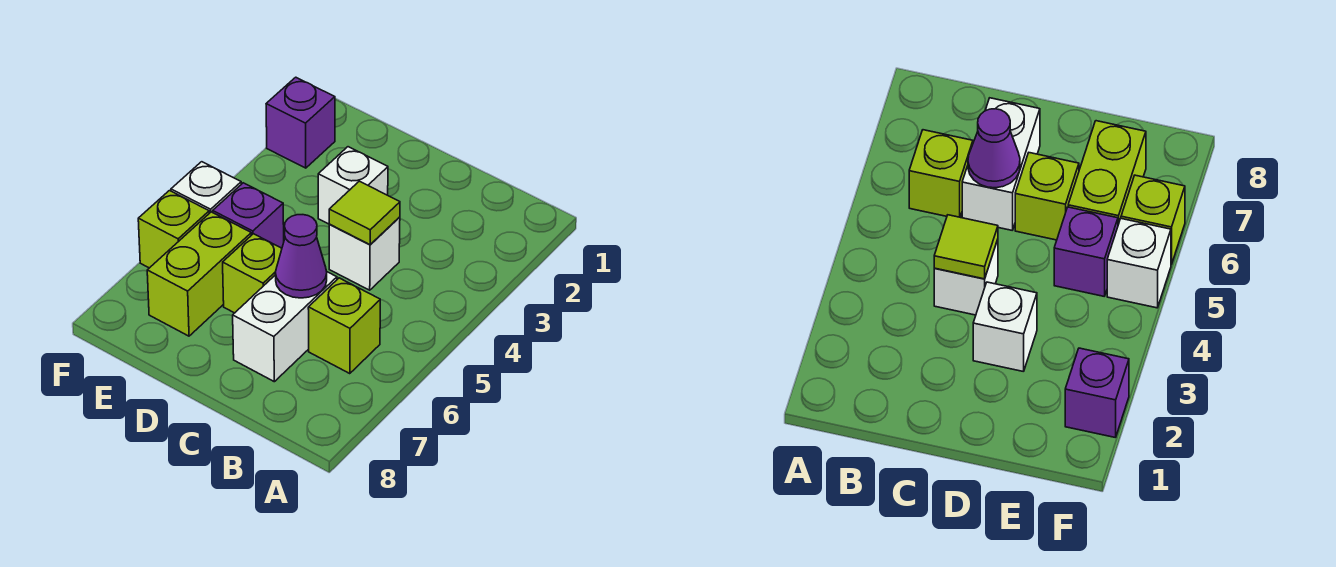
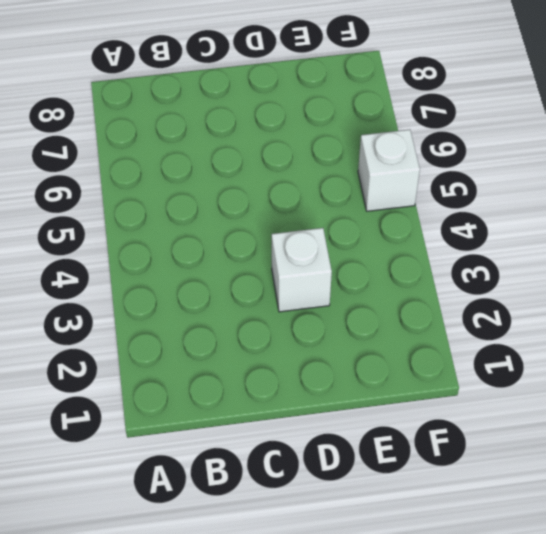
none -> lime brick B6 level 1
none -> white brick C4 level 1
none -> white brick C6:C7 level 1

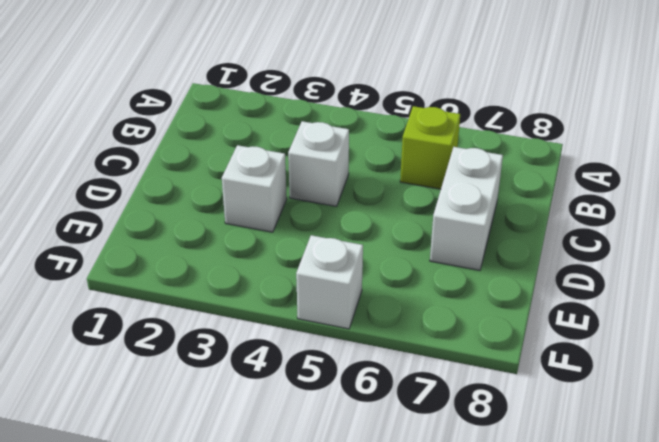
white brick C7:D7 level 1 -> white brick C6:C7 level 1
none -> lime brick D6 level 1
none -> purple brick E5 level 1
none -> lime brick E6:E7 level 1

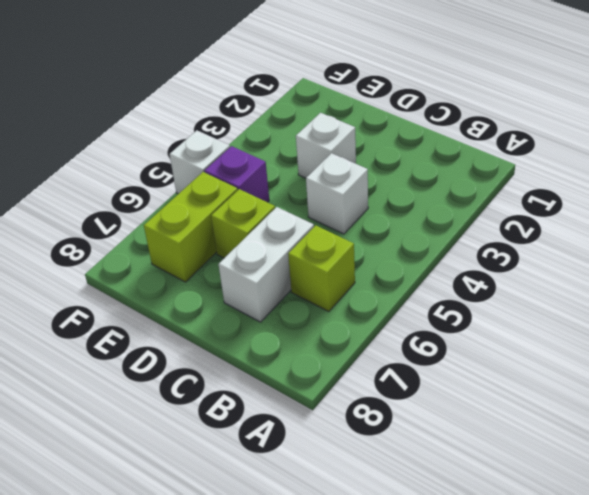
none -> purple brick F2 level 1
none -> lime brick F6 level 1
none -> lime tile C4 level 2

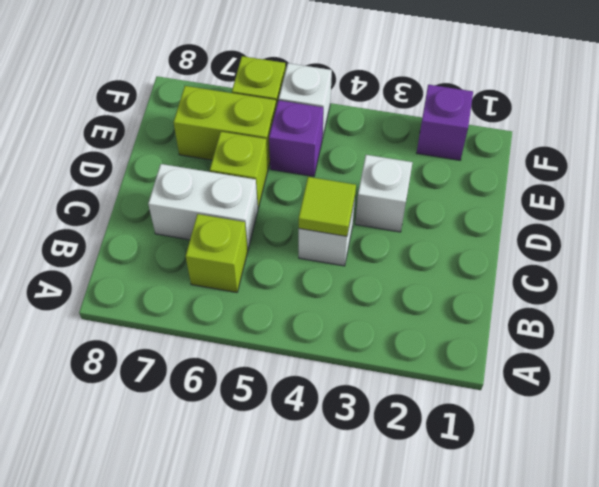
none -> purple cone C6 level 2

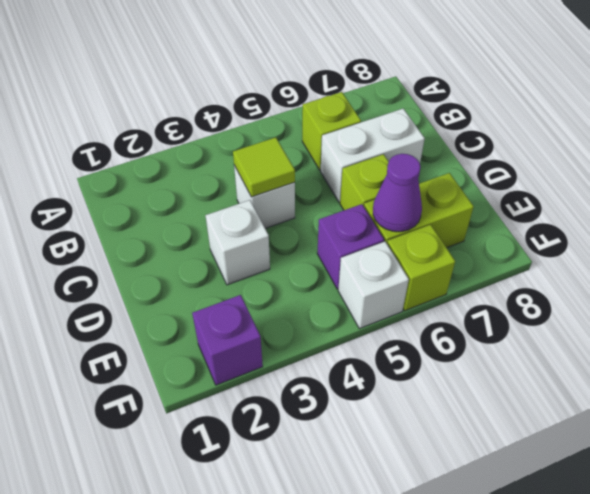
purple cone E6 level 2 -> purple cone C6 level 2

